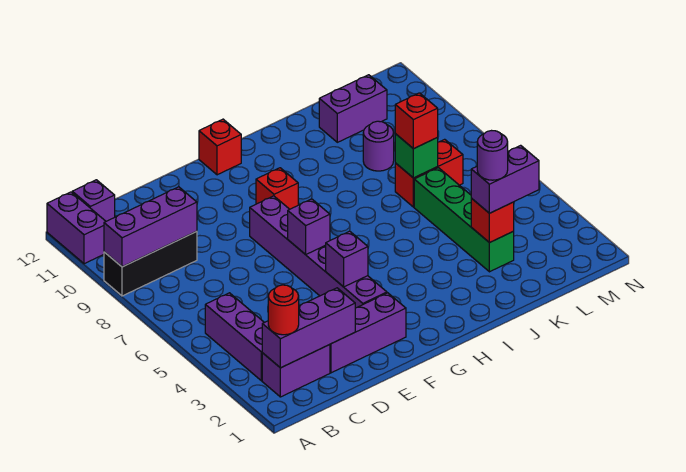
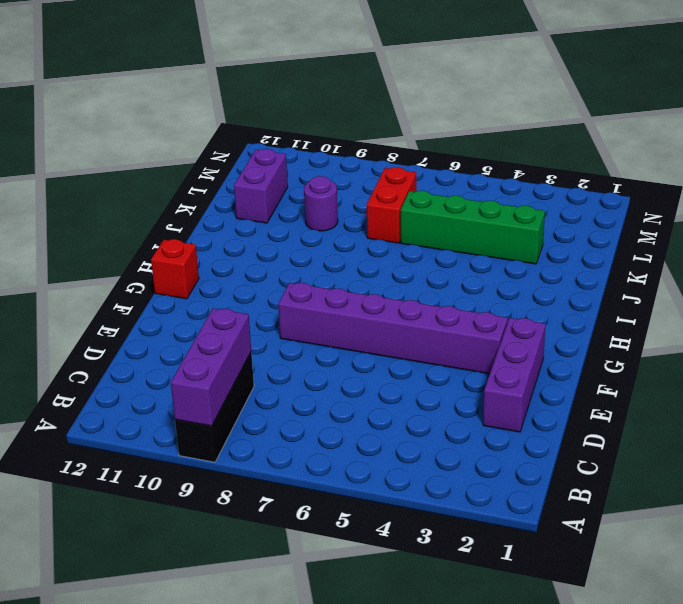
none -> purple brick A11:A12 level 1
none -> purple brick B2:C2 level 1
none -> purple brick B3:B5 level 1

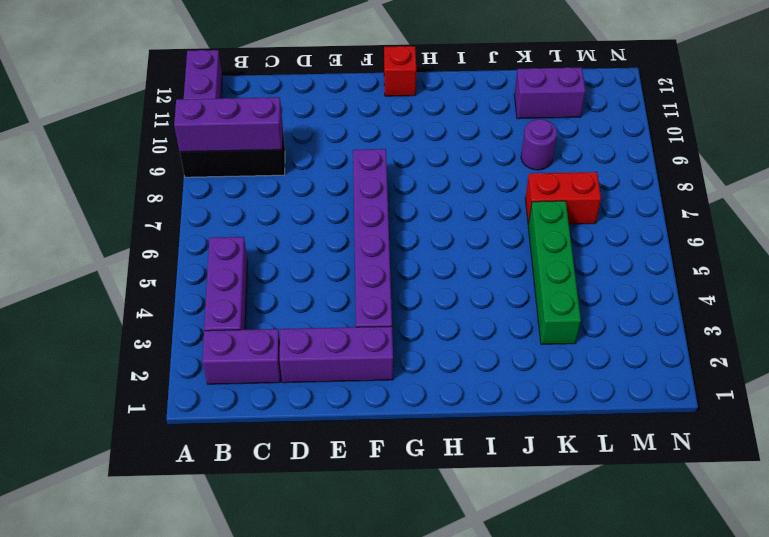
none -> purple brick B12 level 1
none -> red brick G9 level 1
none -> purple brick B2:D2 level 2

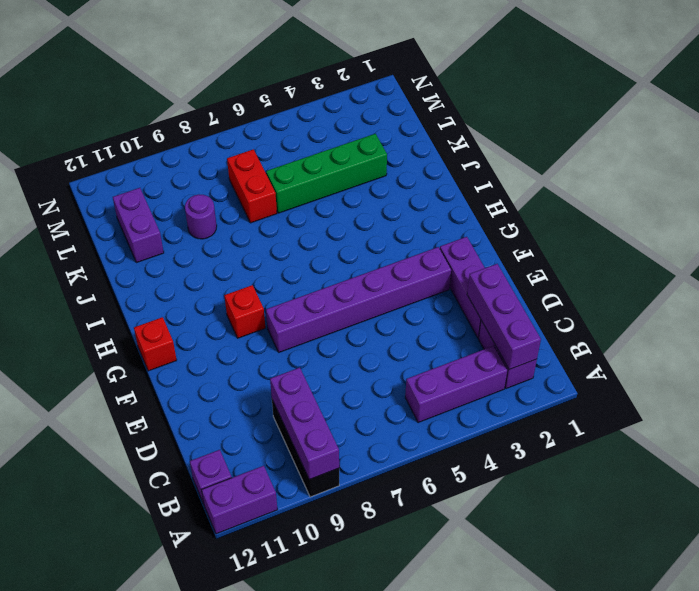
none -> purple brick F4 level 2
none -> purple brick F6 level 2
none -> red brick K3 level 2

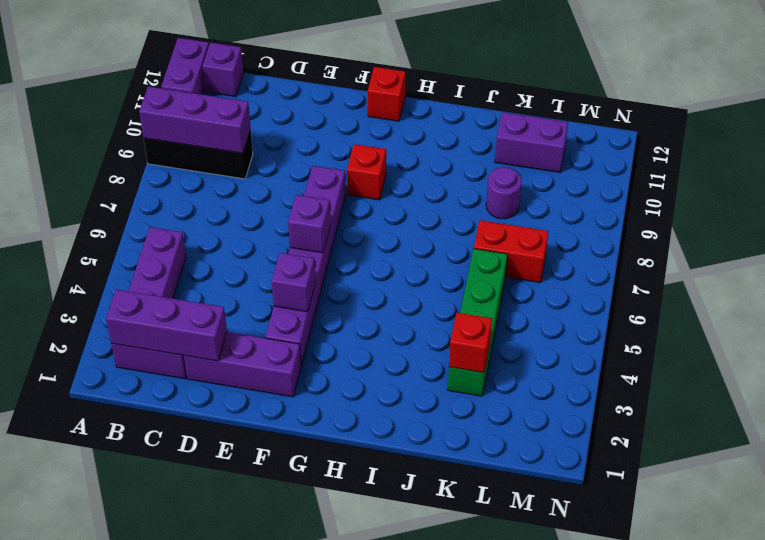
none -> green brick K7 level 2
none -> red round brick B2 level 3
none -> purple brick K3:L3 level 3

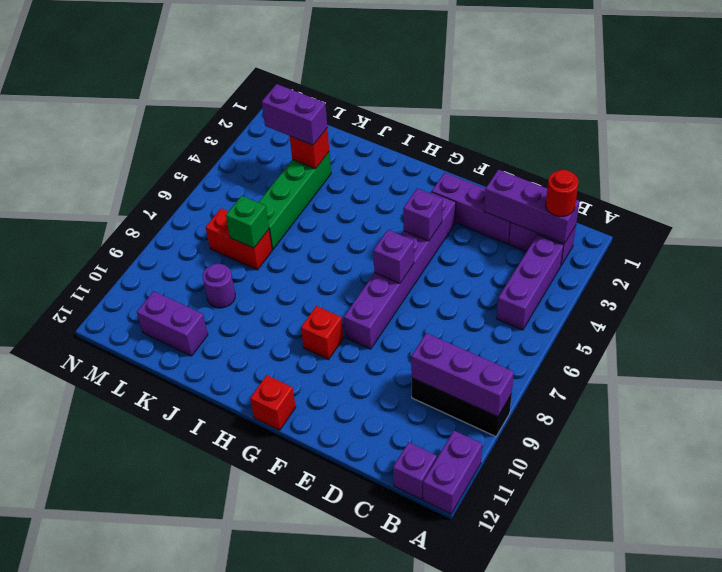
none -> red brick K7 level 3
none -> purple round brick K3 level 4

